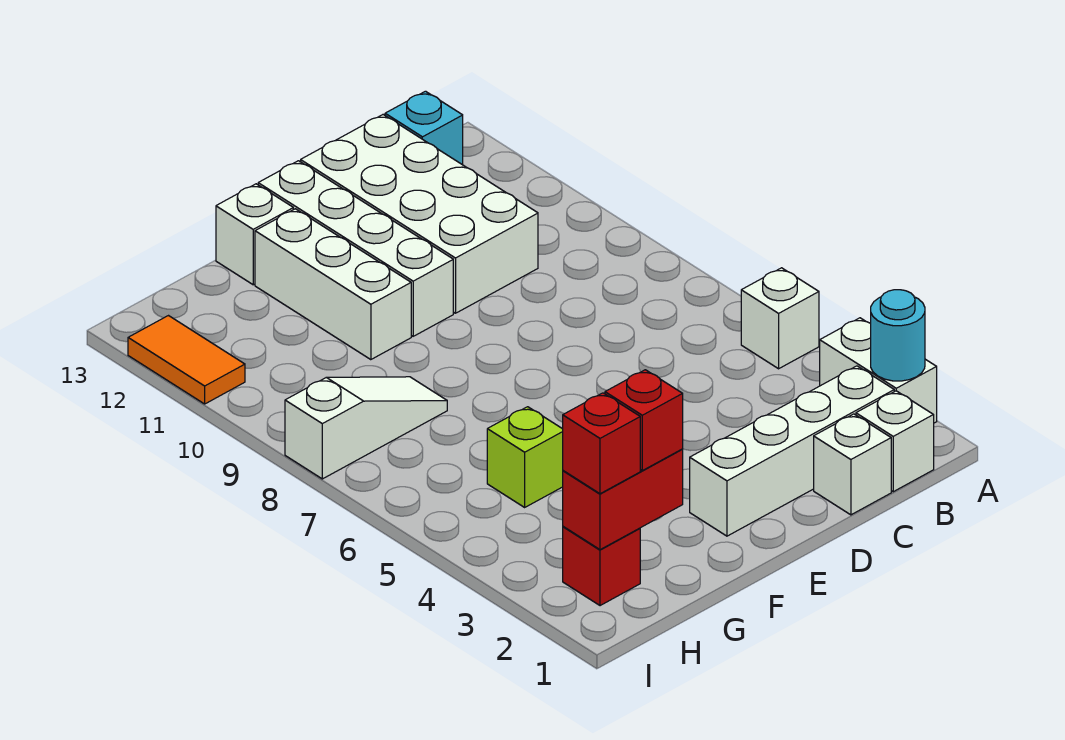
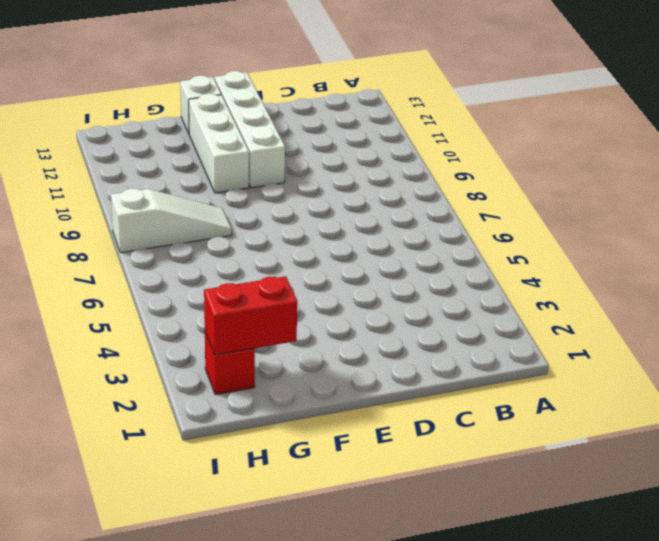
none -> white brick A2:A3 level 1
none -> white brick A5 level 1
none -> white brick B1 level 1

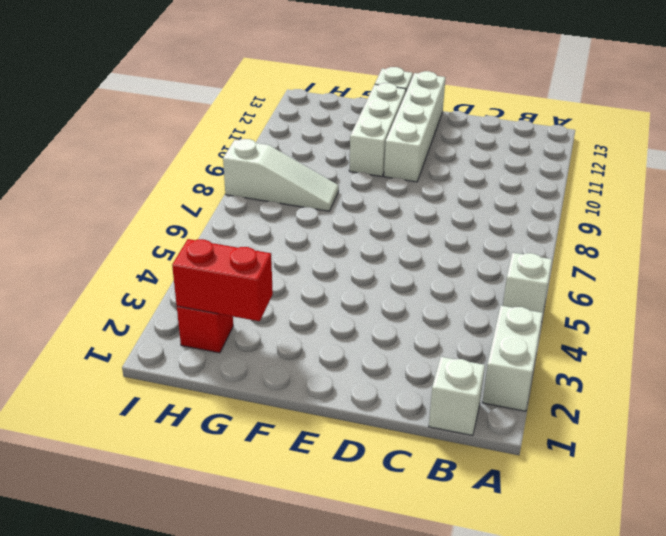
none -> white brick B2:E2 level 1
none -> cyan brick B13 level 1
none -> white brick C1 level 1

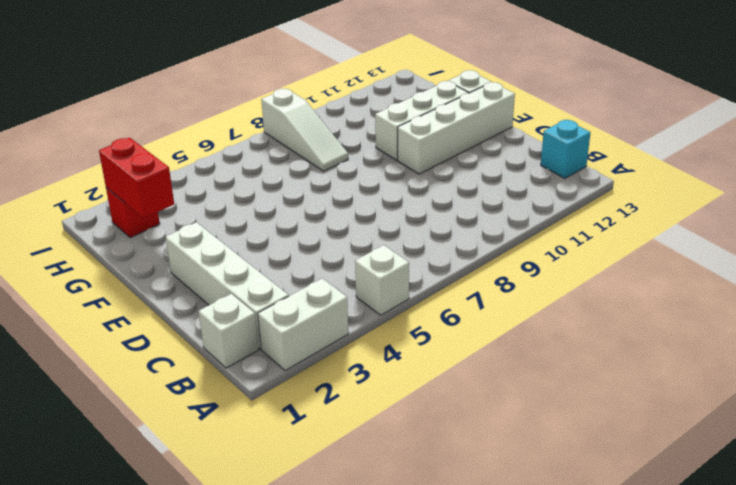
none -> white brick C1 level 1
none -> white brick C10:D13 level 1
none -> lime brick G5 level 1

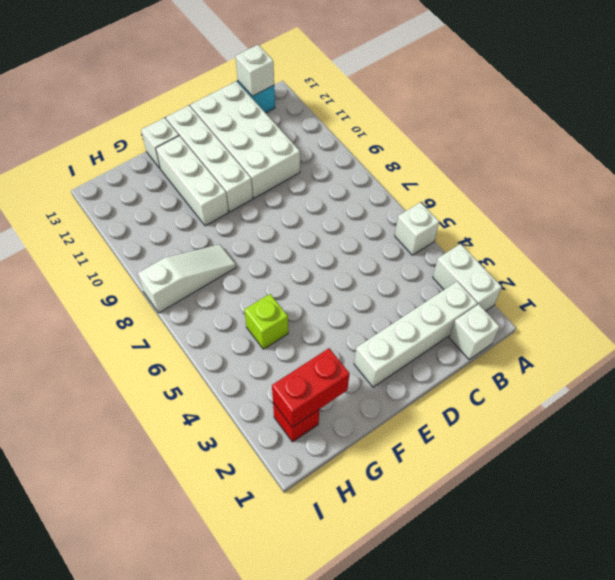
white brick B13 level 2 -> white brick C1 level 1
none -> orange tile I11:I12 level 1
none -> cyan round brick A2 level 2
none -> red brick G2 level 3

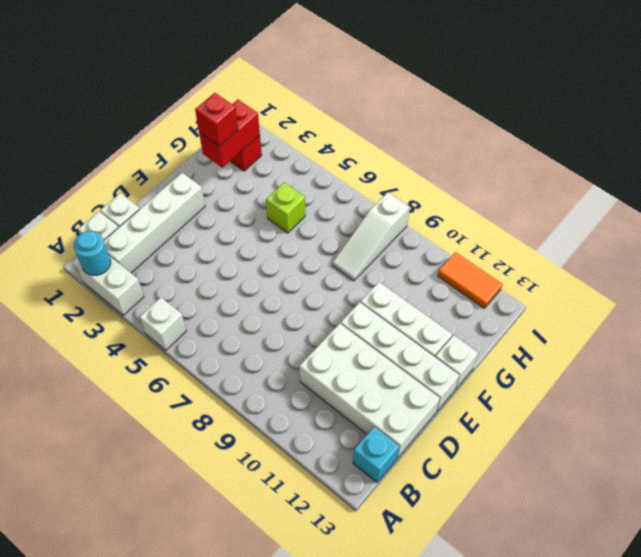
none -> red brick H2 level 3

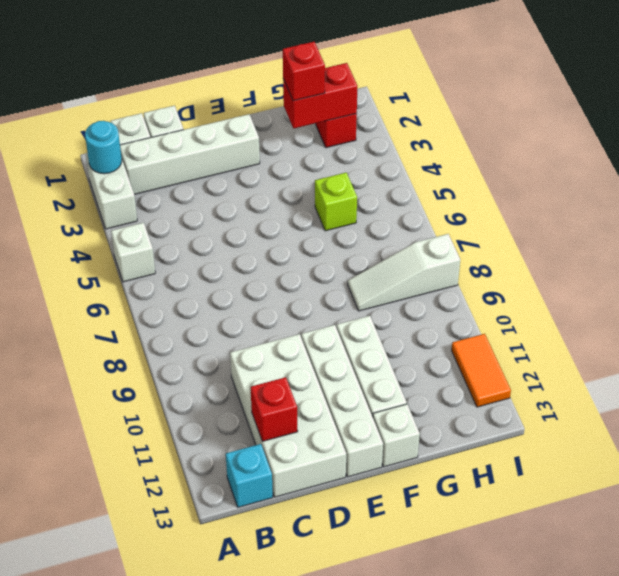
red brick C12 level 2 -> red brick H2 level 3

